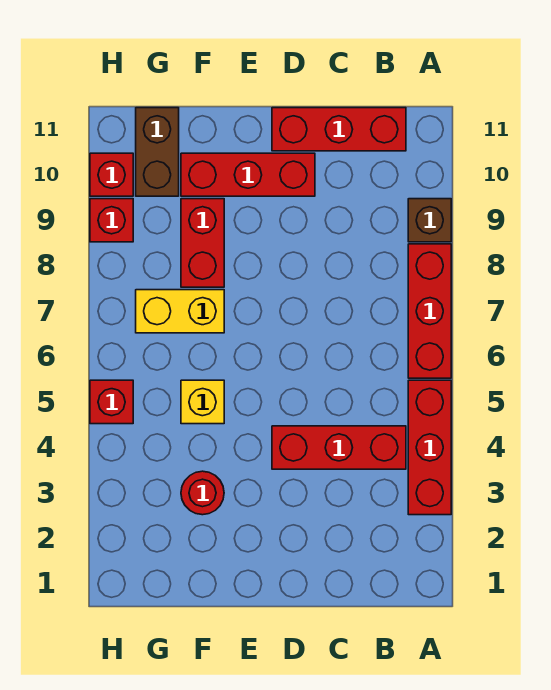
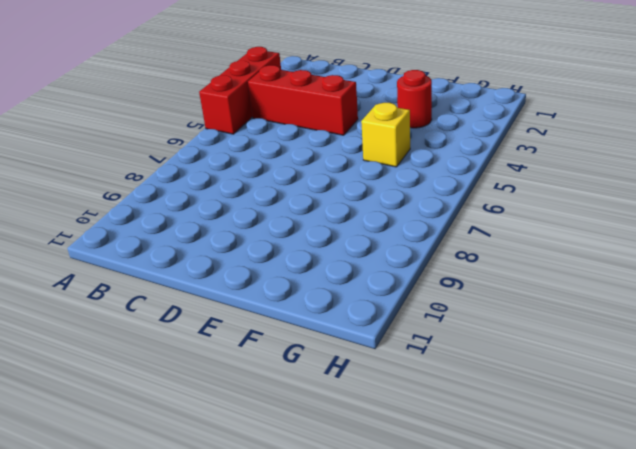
none -> red brick A6:A8 level 1
none -> brown brick A9 level 1
none -> red brick B11:D11 level 1

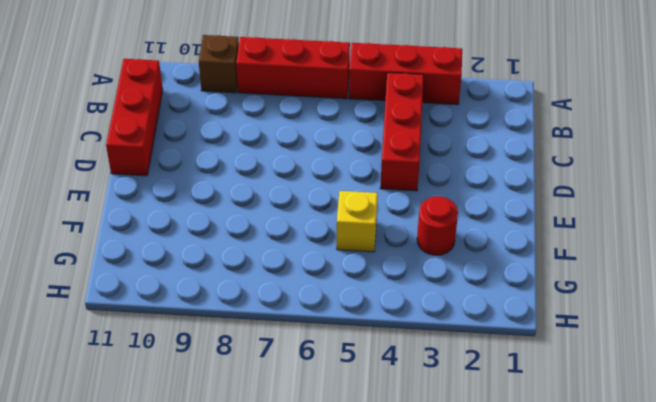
none -> red brick D10:F10 level 1
none -> yellow brick F7:G7 level 1
none -> red brick F8:F9 level 1

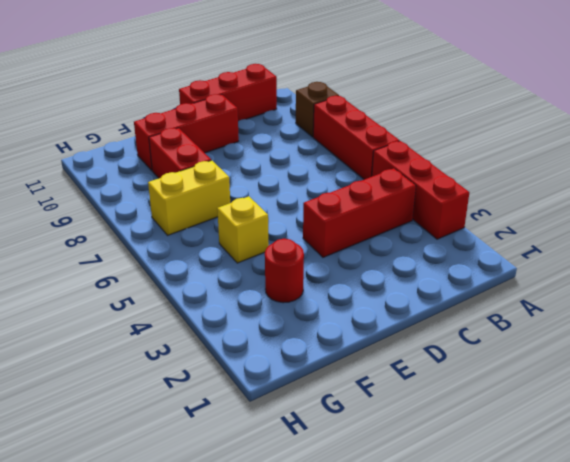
none -> brown brick G10:G11 level 1
none -> red brick H5 level 1
none -> red brick H9 level 1

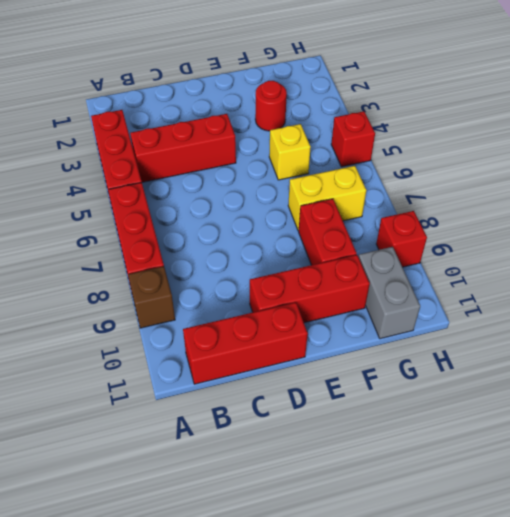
grey brick G10:G11 level 1 -> brown brick G10:G11 level 1
none -> red brick H10 level 1

